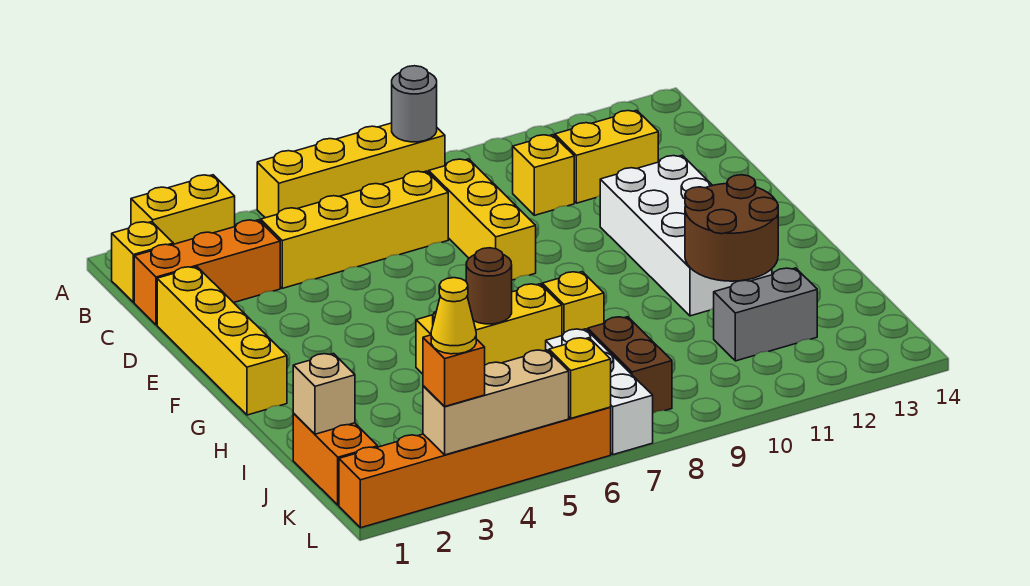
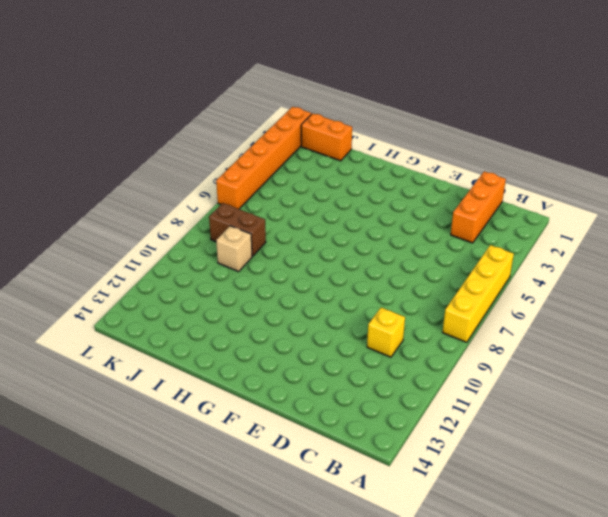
tan brick J9 level 1 -> tan brick J1 level 2
none -> yellow brick A2:A3 level 1
none -> yellow brick B1 level 1
none -> yellow brick C4:C7 level 1

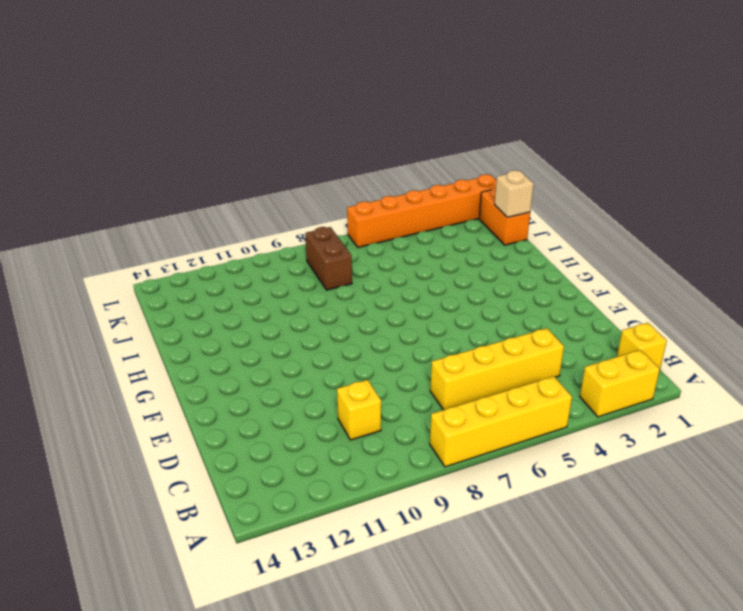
none -> orange brick C1:C3 level 1
none -> yellow brick C8:E8 level 1
none -> yellow brick C11:C12 level 1

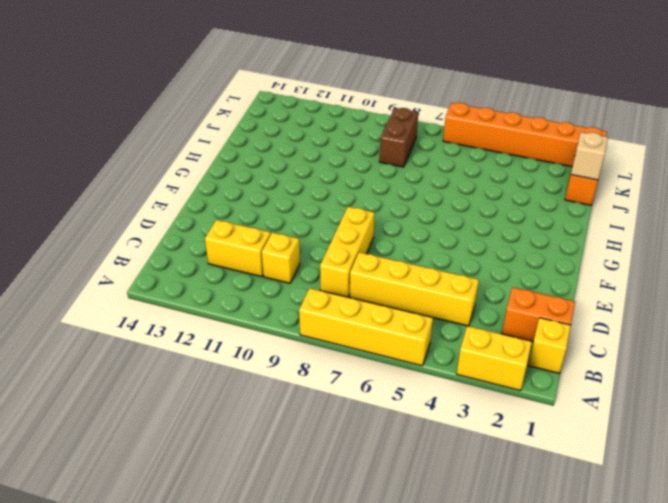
orange brick C1:C2 level 1 -> orange brick C1:C3 level 1
none -> yellow brick D1:G1 level 1
none -> white brick E11:H12 level 1
none -> yellow brick H5:H7 level 1

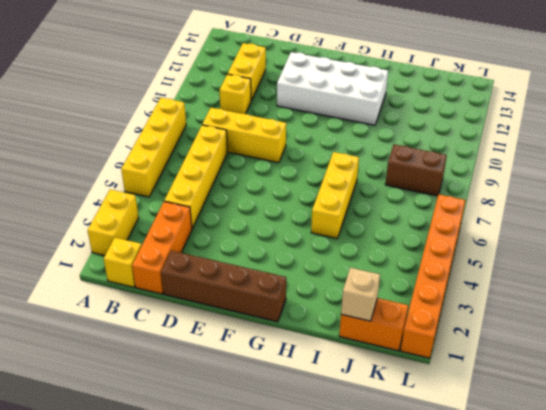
brown brick D1:G1 level 1 -> yellow brick D1:G1 level 1
none -> yellow brick H8 level 1
none -> white brick J7:L7 level 1
none -> grey brick J11:J12 level 1

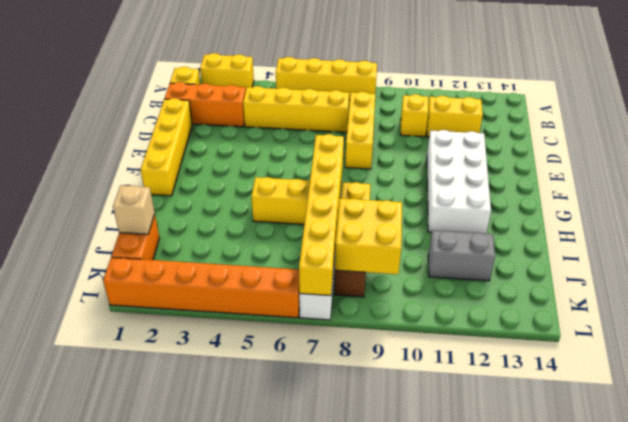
yellow brick G7:L7 level 2 -> none
yellow brick J8:K9 level 2 -> none
none -> grey round brick A8 level 2
none -> brown round brick H6 level 2
none -> brown round brick H11:I12 level 2

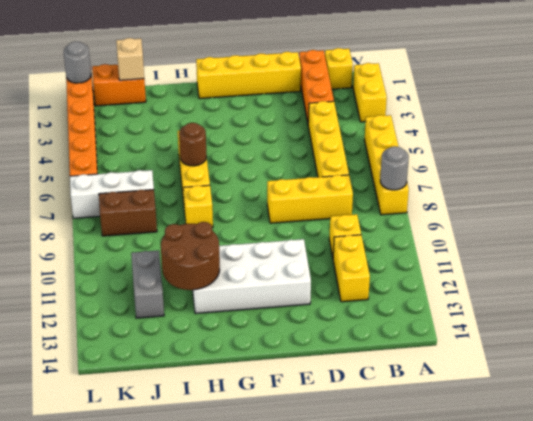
grey round brick L1 level 2 -> none
none -> tan brick L3:L5 level 2
none -> yellow brick L6 level 2
none -> orange brick L3 level 3

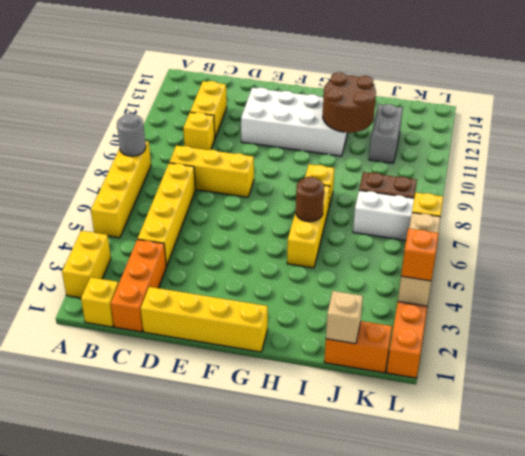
none -> yellow cone L3 level 4

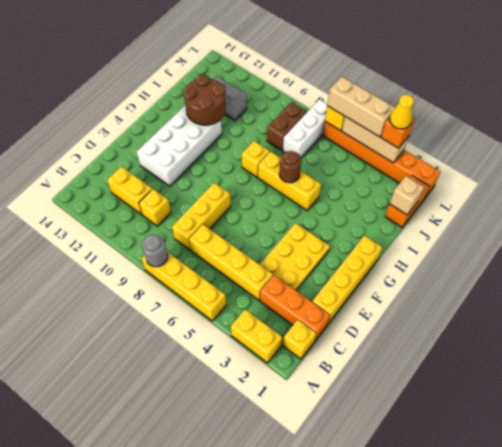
yellow plate D3:F4 level 1 -> none
tan brick L4:L6 level 3 -> none

